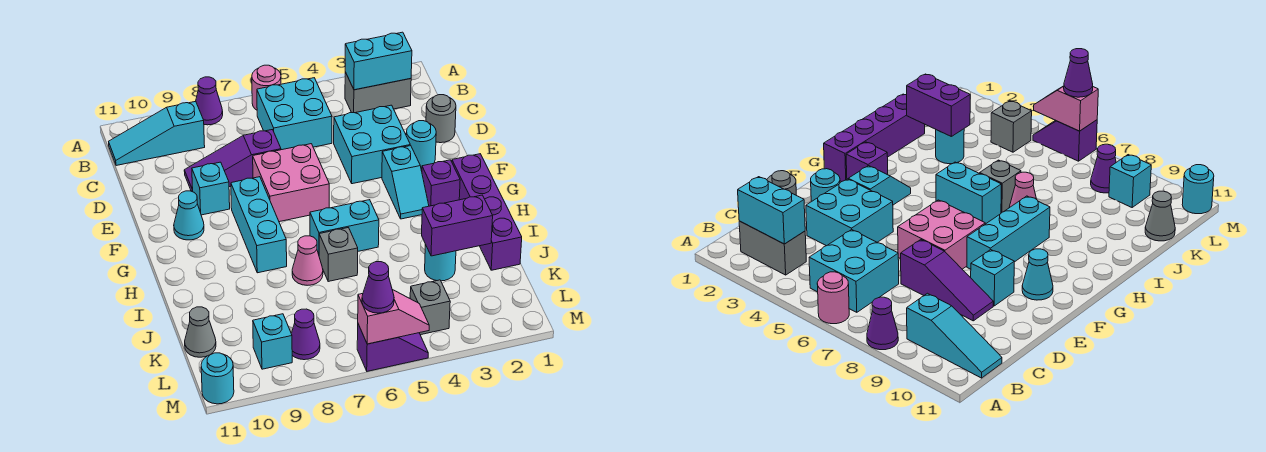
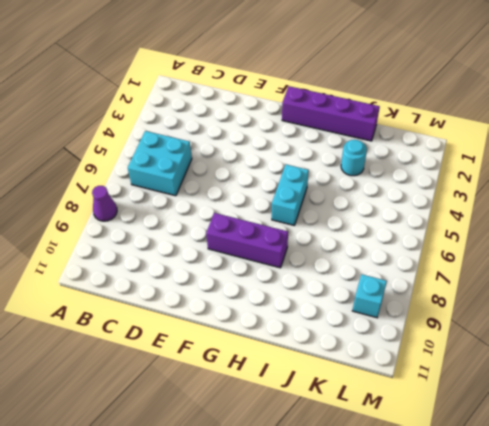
purple brick F8:H8 level 1 -> cyan brick F8:H8 level 1
none -> pink round brick A6 level 1
none -> grey brick B2:B3 level 1
none -> cyan slope B9:B11 level 1 top 9
none -> grey round brick D1 level 1

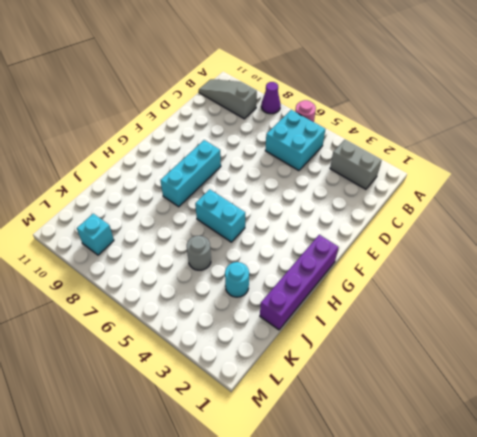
grey slope B9:B11 level 1 top 9 -> cyan slope B9:B11 level 1 top 9
grey round brick J5 level 1 -> grey round brick D1 level 1
none -> cyan brick D3:E4 level 1
none -> purple slope D7:D9 level 1 top 7
none -> cyan round brick E2 level 1
none -> pink brick E6:F7 level 1

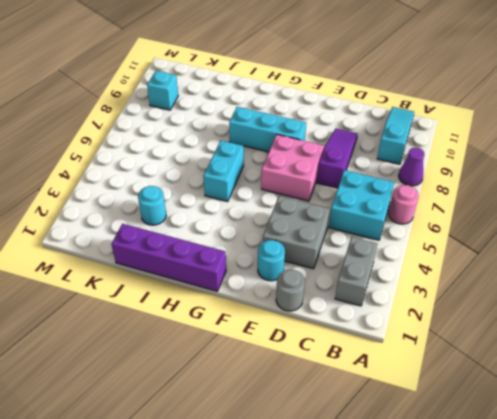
grey brick D3:E4 level 1 -> cyan brick D3:E4 level 1
none -> cyan brick E9 level 1
none -> cyan slope F3:G3 level 1 top F
none -> cyan cone F10 level 1
none -> purple brick G2 level 1

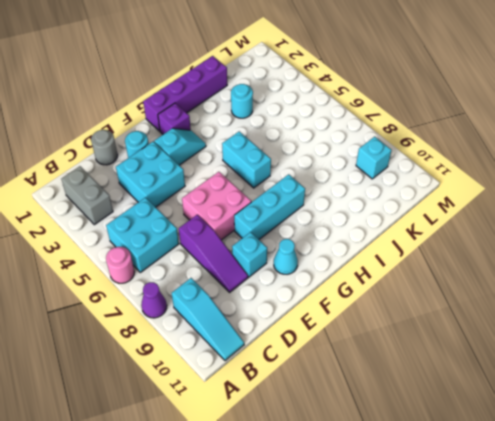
none -> grey brick I6 level 1
none -> pink cone I7 level 1
none -> grey cone K11 level 1
none -> grey brick L4 level 1

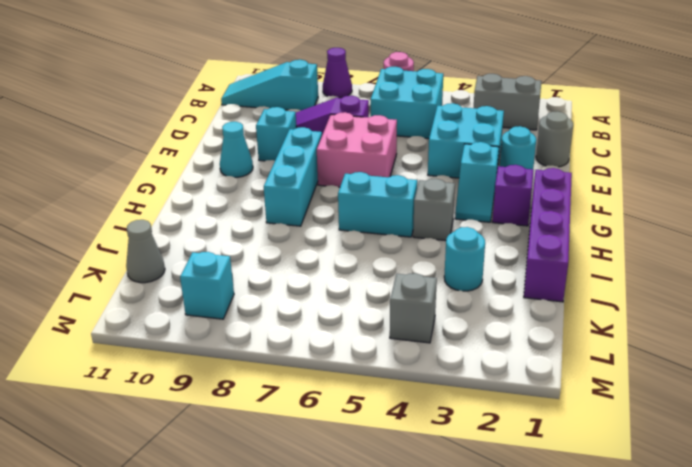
grey brick H4 level 1 -> grey brick I6 level 1
none -> pink cone I7 level 1
none -> purple cone L8 level 1
none -> purple slope M5:M6 level 1 top 6
none -> cyan round brick M11 level 1

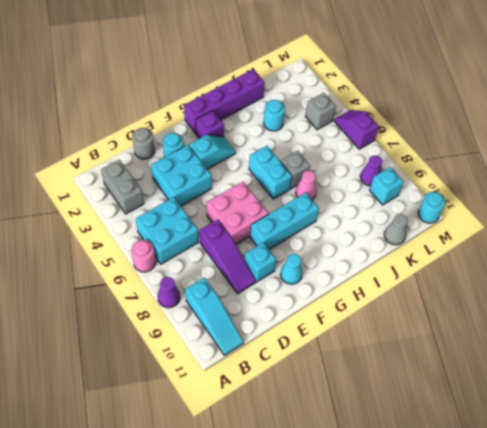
none -> cyan brick B2:B3 level 2
none -> purple brick J2:J3 level 2
none -> pink slope M5:M6 level 2 top 6
none -> purple cone M6 level 3

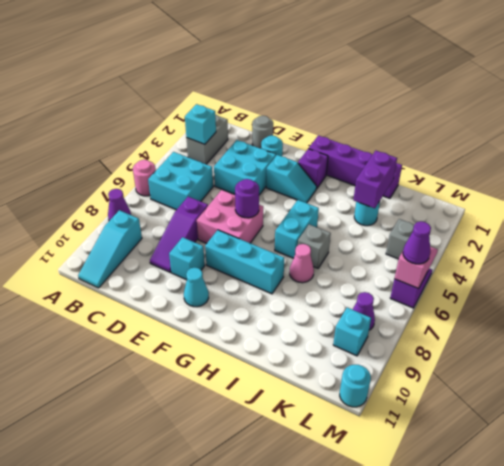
cyan brick B3 level 2 -> cyan brick B2:B3 level 2
purple round brick F6 level 2 -> none
none -> grey cone K11 level 1

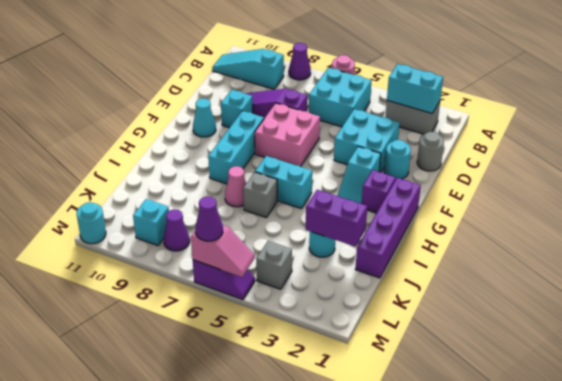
none -> grey cone K11 level 1

